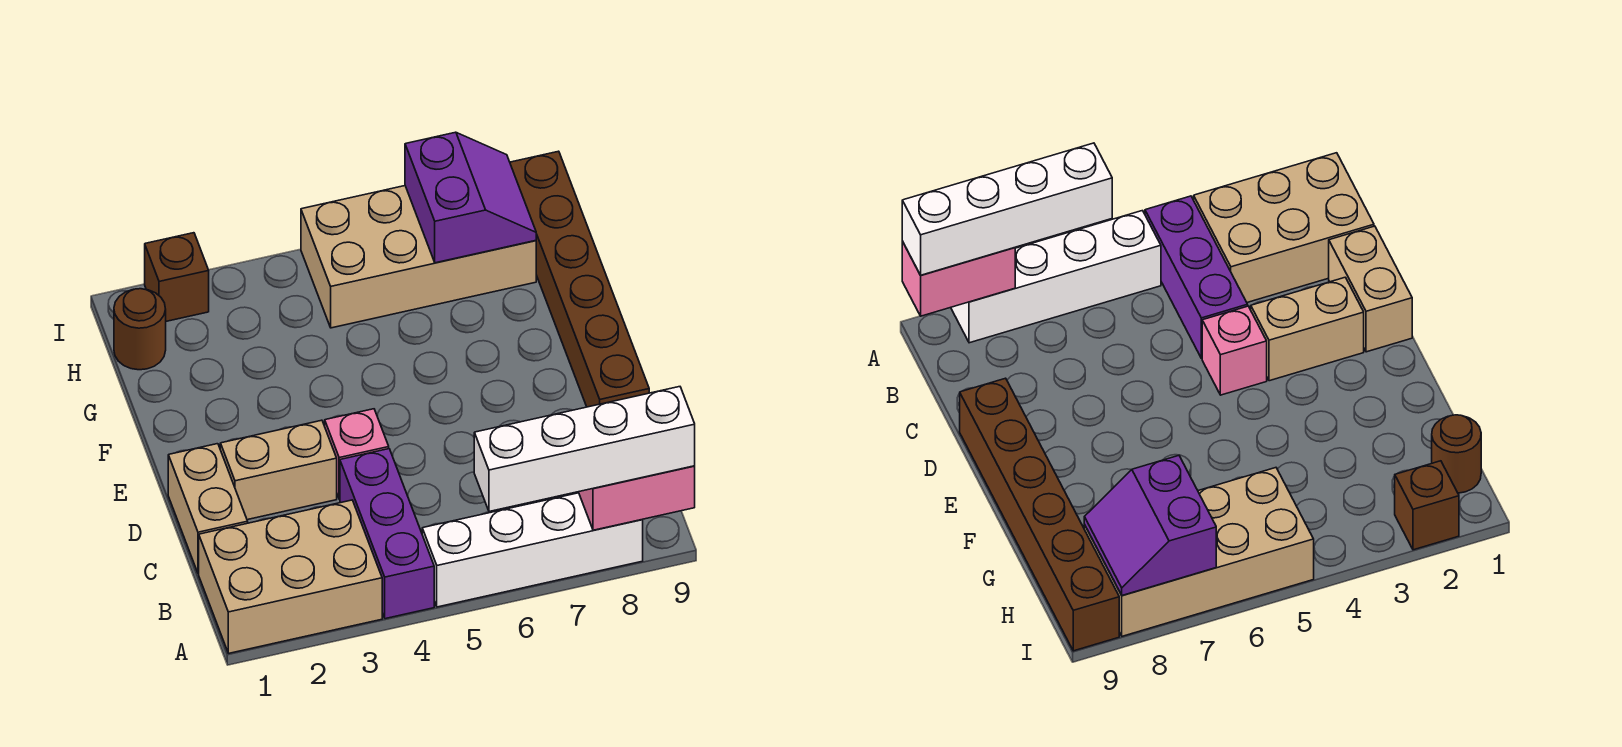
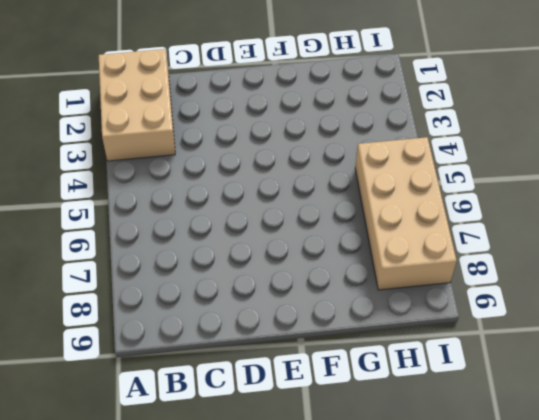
none -> purple brick A4:C4 level 1
none -> white brick A5:A8 level 1
none -> tan brick C1:D1 level 1

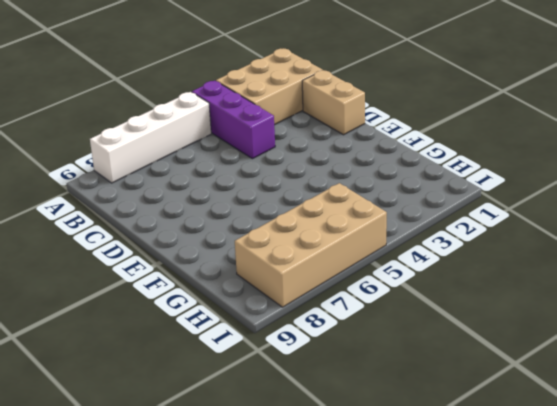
none -> tan brick D2:D3 level 1
none -> pink brick D4 level 1
none -> brown brick D9:I9 level 1

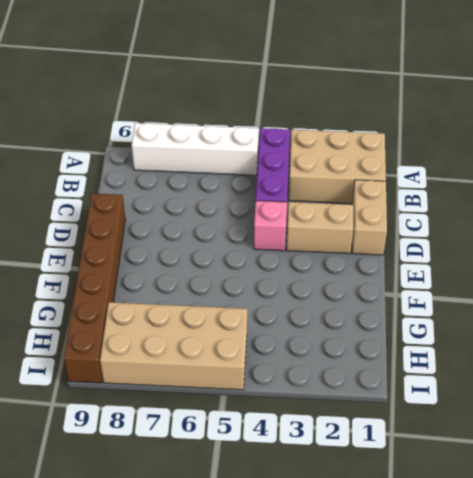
none -> brown round brick H1 level 1
none -> brown brick I2 level 1
none -> pink brick A8:A9 level 2

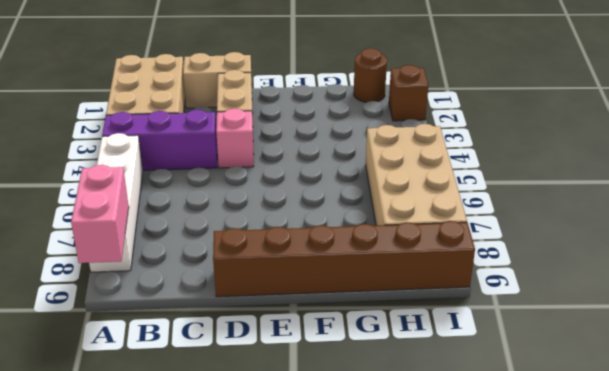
none -> purple slope H7:I8 level 2 top 7
none -> white brick A6:A9 level 3

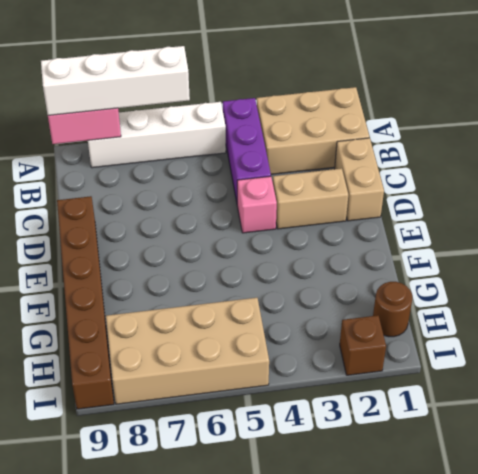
none -> purple slope H7:I8 level 2 top 7

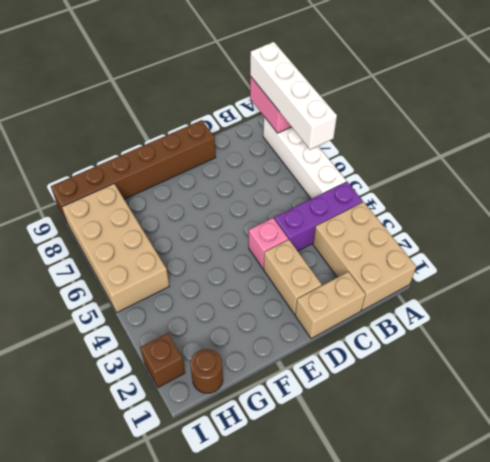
none -> purple slope H7:I8 level 2 top 7

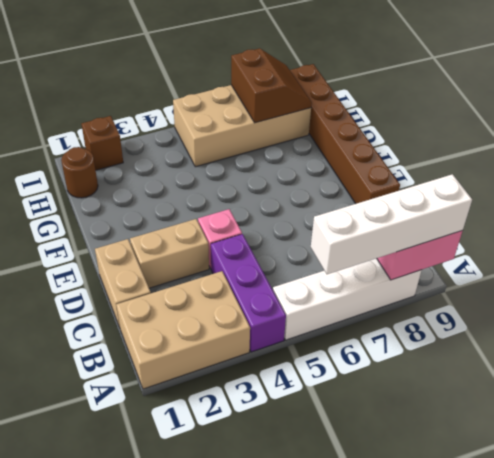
brown slope H7:I8 level 2 top 7 -> purple slope H7:I8 level 2 top 7

